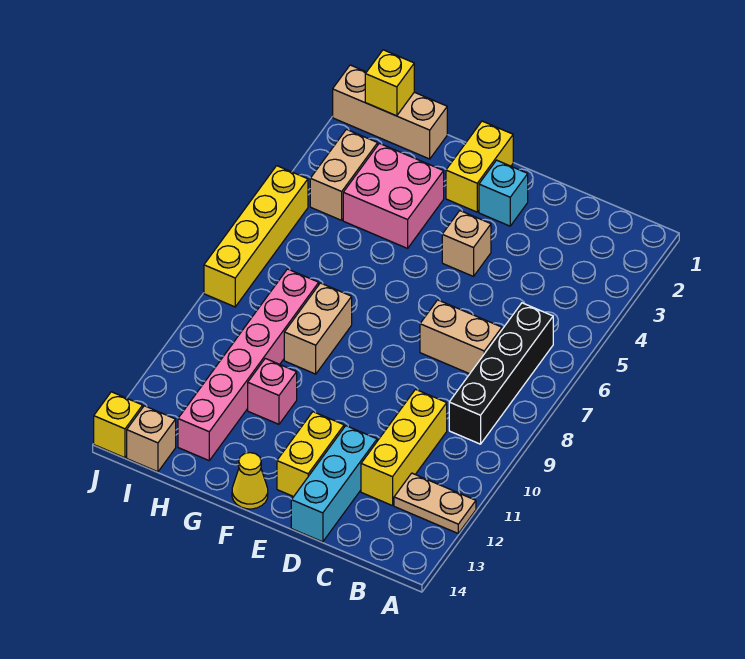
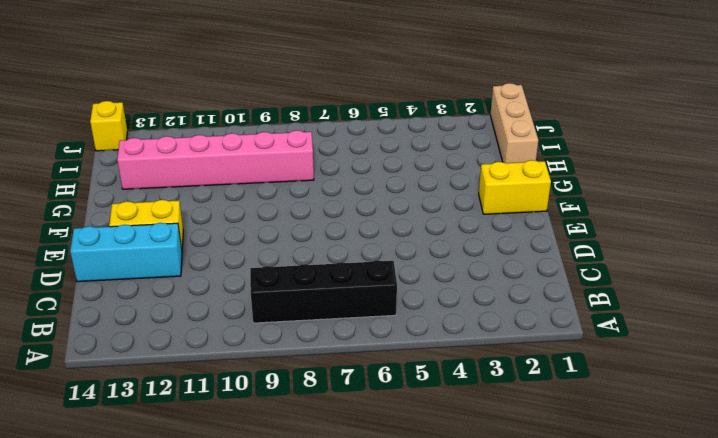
none -> tan plate A12:B12 level 1
none -> tan brick C7:D7 level 1
none -> yellow brick C10:C12 level 1

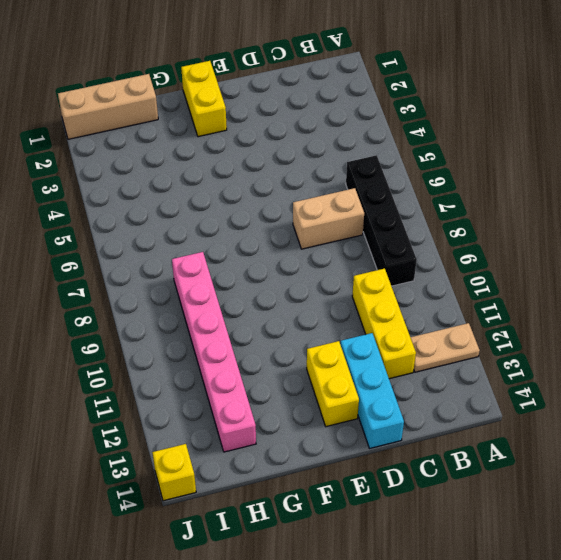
none -> cyan brick E2 level 1
none -> tan brick E4 level 1
none -> yellow cone F14 level 1

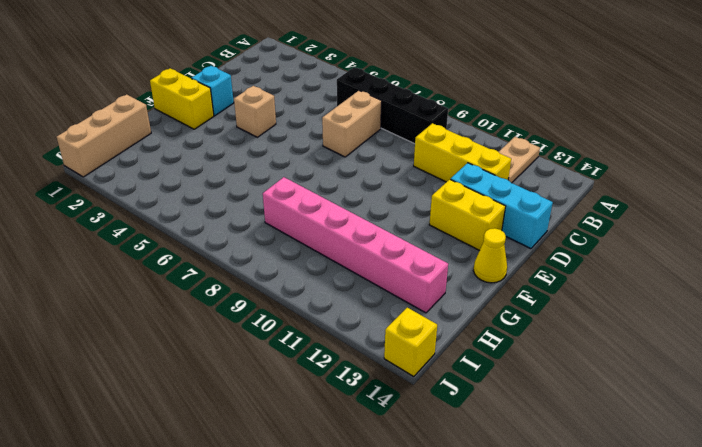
none -> pink brick G3:H4 level 1
none -> tan brick G8:G9 level 1
none -> pink brick G11 level 1

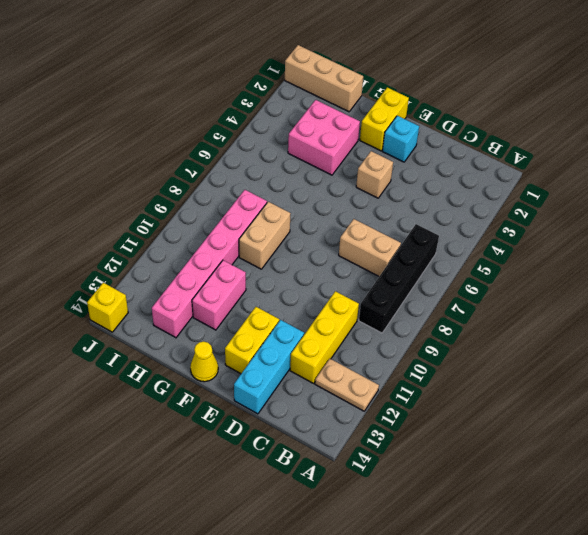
pink brick G11:G12 level 1 -> pink brick G11 level 1
none -> tan brick I3:I4 level 1
none -> tan brick I14 level 1
none -> yellow brick J5:J8 level 1

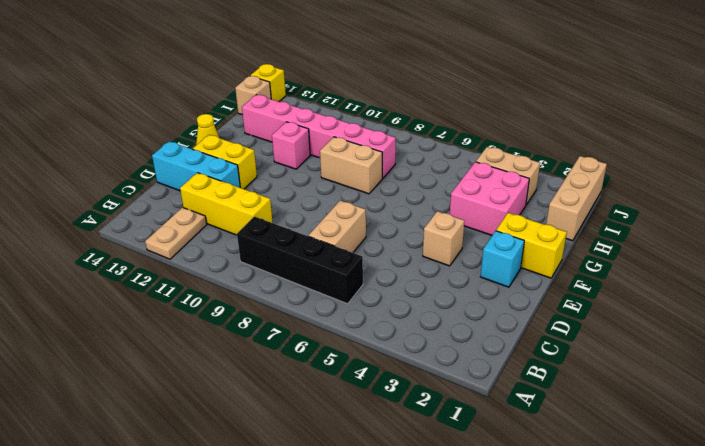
none -> yellow brick J5:J8 level 1
none -> yellow brick I1 level 2

